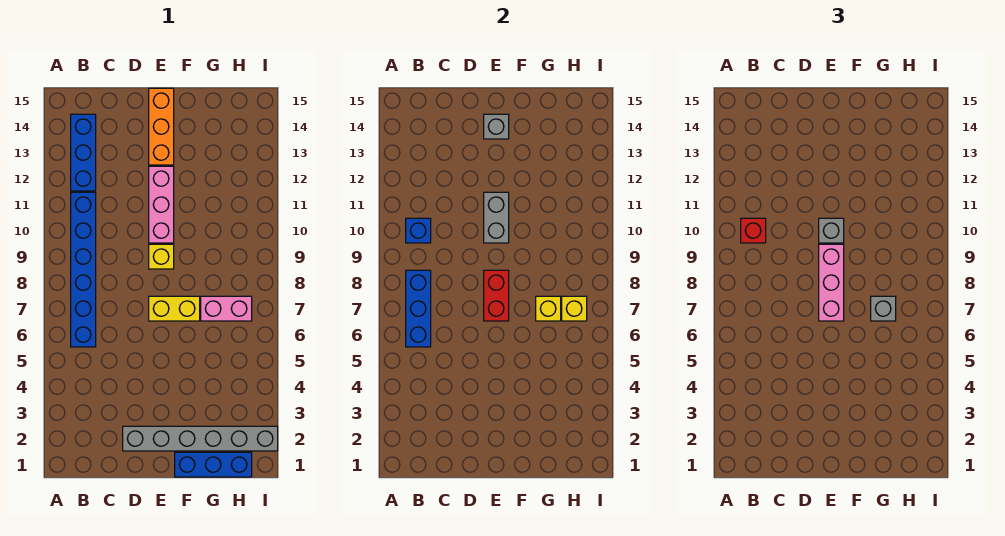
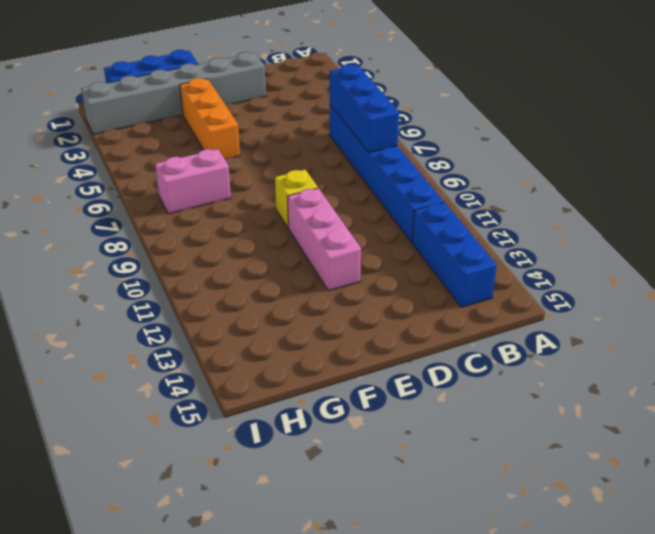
orange brick F3:F5 level 1 -> orange brick E13:E15 level 1
none -> yellow brick E7:F7 level 1
none -> blue brick B10 level 2
none -> red brick E7:E8 level 2

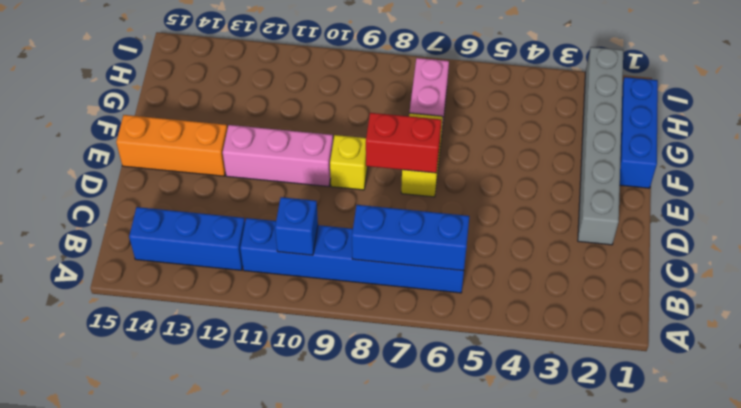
none -> grey brick E10:E11 level 2
none -> grey brick E14 level 2
none -> yellow brick G7 level 2

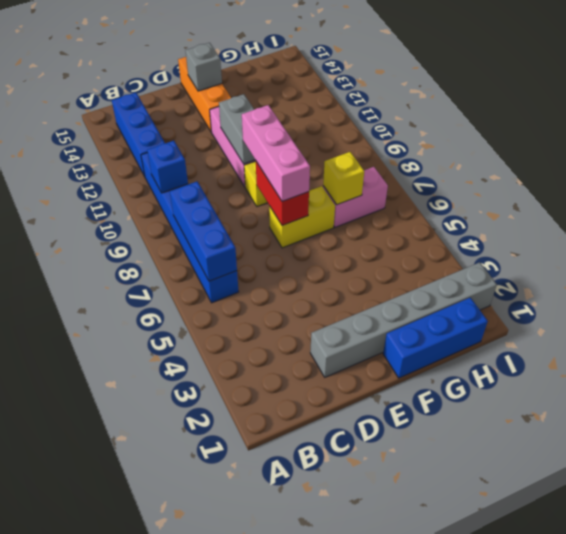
none -> yellow brick H7 level 2
none -> red brick B10 level 3
none -> grey brick E10 level 3

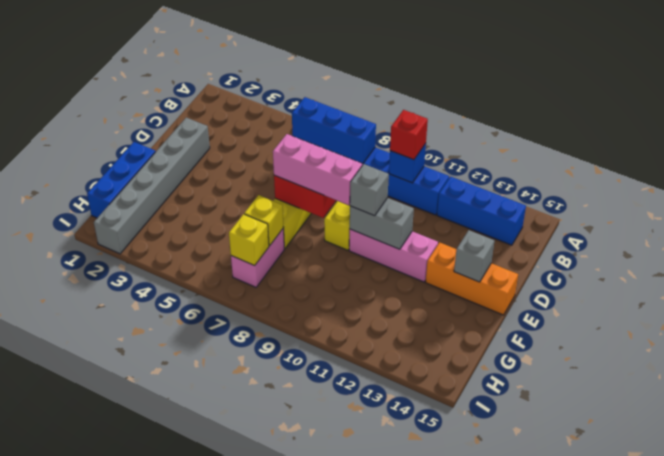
none -> grey brick G7 level 3

